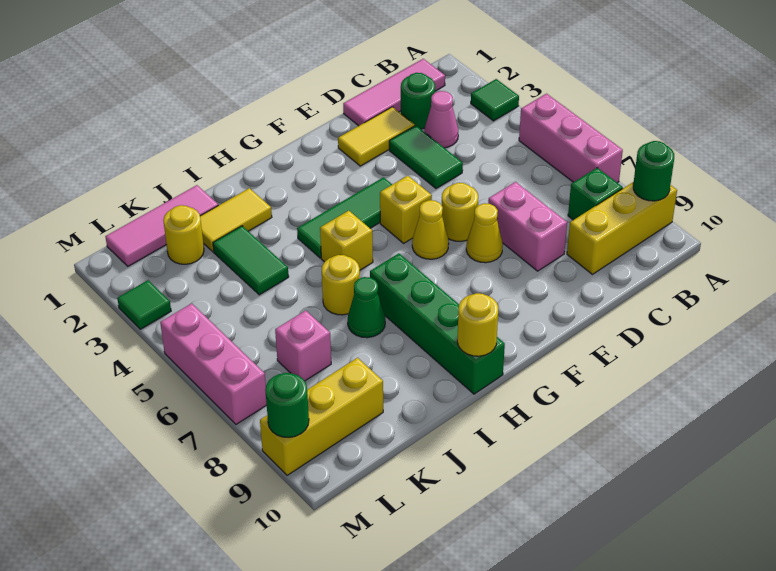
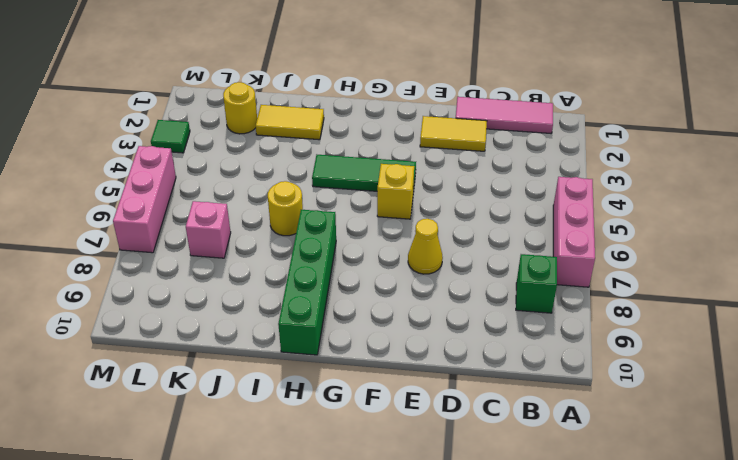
none -> green tile A3 level 1
none -> yellow brick A9:C9 level 1
none -> green round brick C2 level 1
none -> pink cone C3 level 1

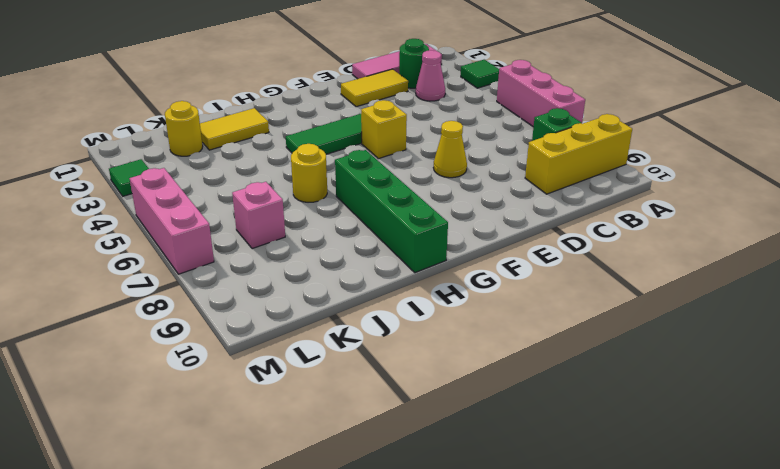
none -> green tile D3:D4 level 1
none -> pink brick D7:D8 level 1
none -> yellow round brick E6 level 1
none -> yellow cone F6 level 1

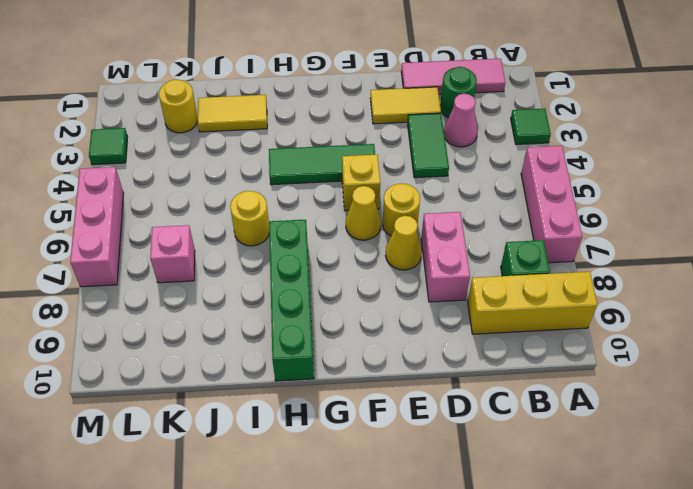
none -> yellow brick H5 level 1
none -> green cone I7 level 1
none -> pink tile J1:L1 level 1
none -> green tile J3:J4 level 1

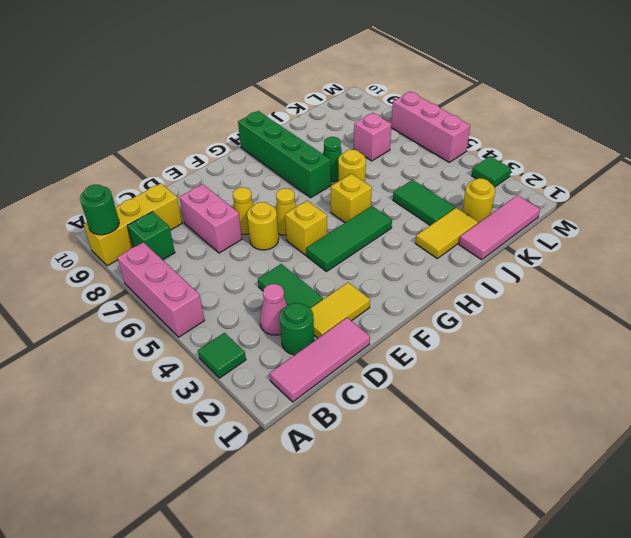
none -> yellow brick K9:M9 level 1
none -> yellow round brick H10 level 2
none -> green round brick M9 level 2

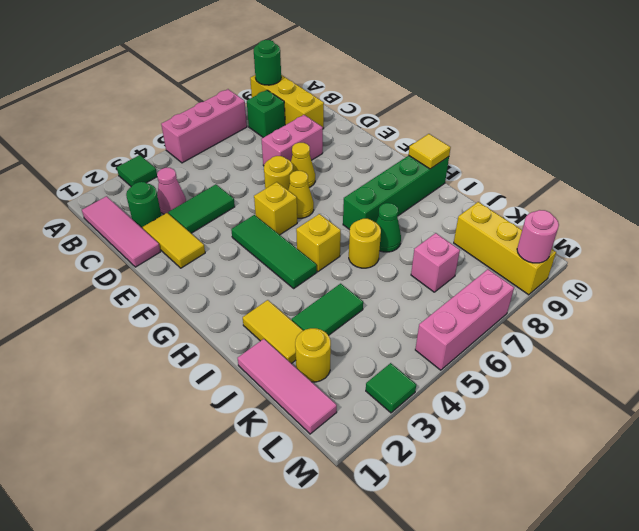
yellow tile H10 level 2 -> yellow round brick H10 level 2
pink round brick M9 level 2 -> green round brick M9 level 2

